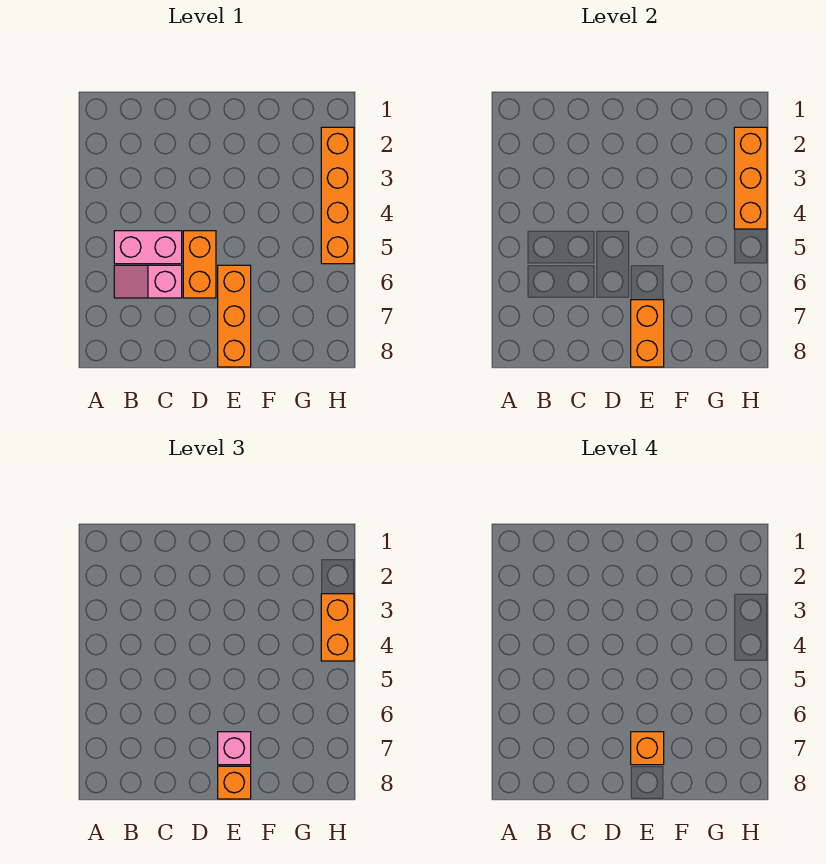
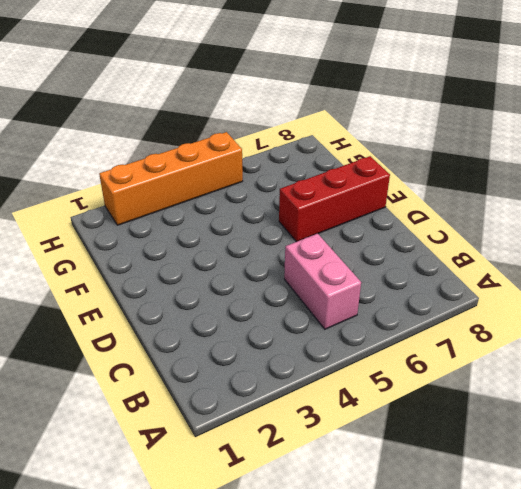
red brick E6:E8 level 1 -> orange brick E6:E8 level 1
none -> pink slope B6:C6 level 1 top C
none -> orange brick D5:D6 level 1

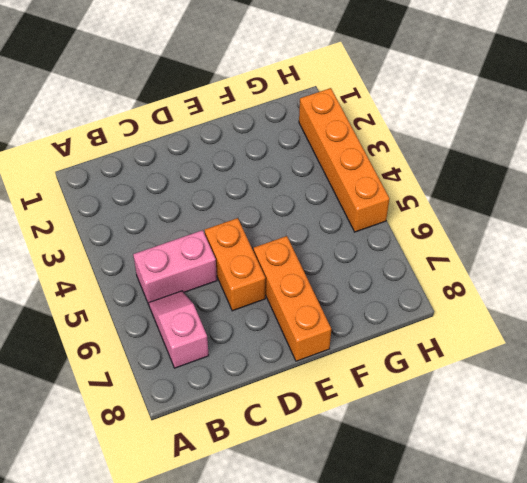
pink slope B6:B7 level 1 top 7 -> pink slope B6:C6 level 1 top C
none -> orange brick E7:E8 level 2
none -> orange brick H2:H4 level 2

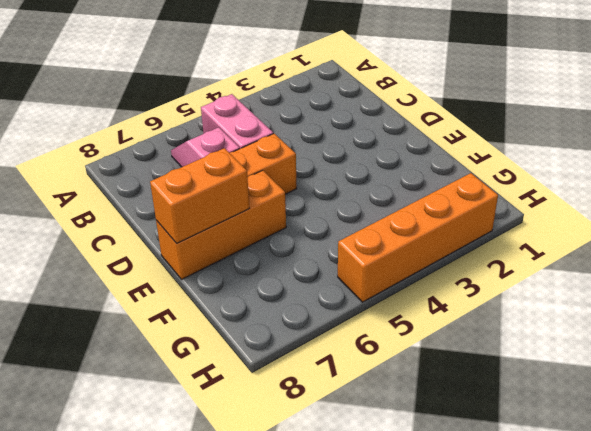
none -> orange brick H2:H4 level 2
none -> pink brick E7 level 3

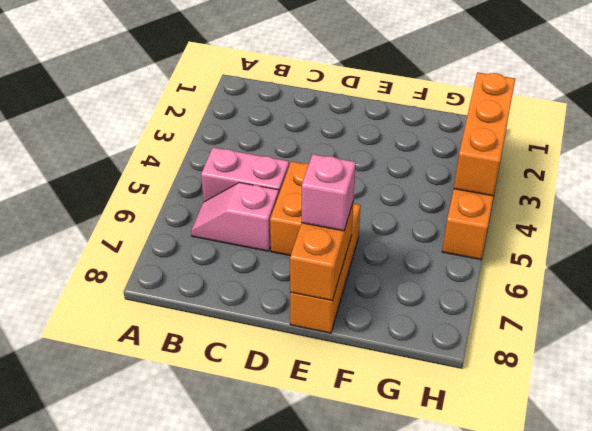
none -> orange brick E8 level 3
none -> orange brick H3:H4 level 3

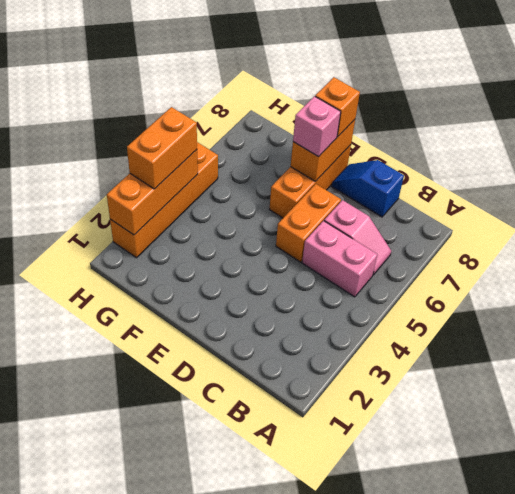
blue slope C8:D8 level 1 top C -> none
none -> orange brick E7 level 4

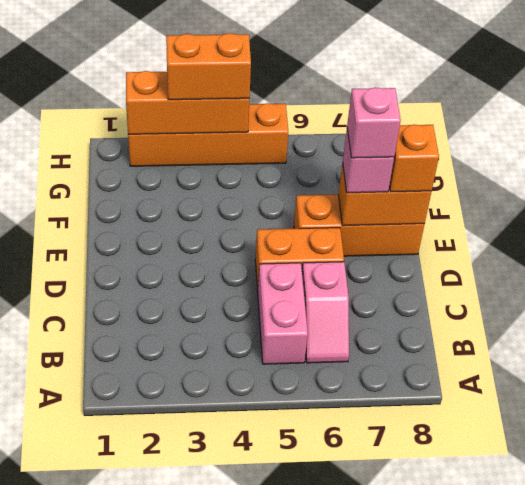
pink brick E7 level 4 -> orange brick E7 level 4

